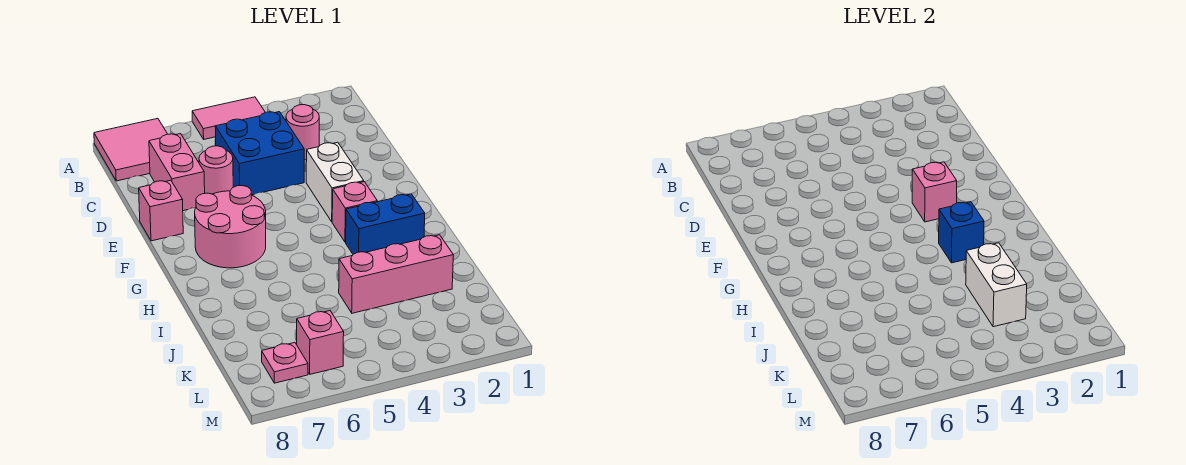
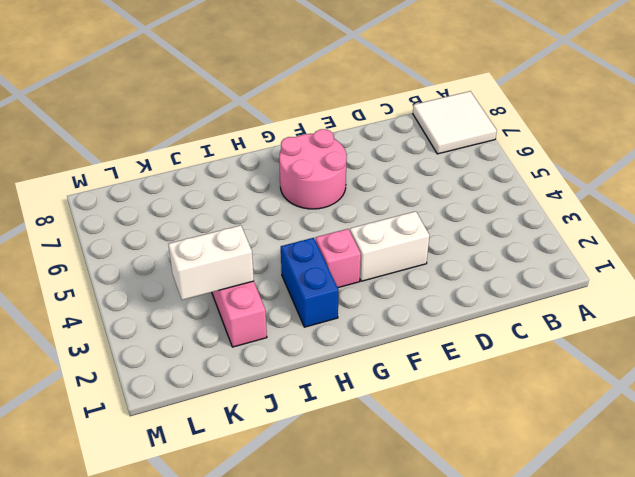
white tile A7:B8 level 1 -> pink tile A7:B8 level 1
none -> pink tile A4:A5 level 1
none -> pink round brick C3 level 1
none -> blue brick C4:D5 level 1

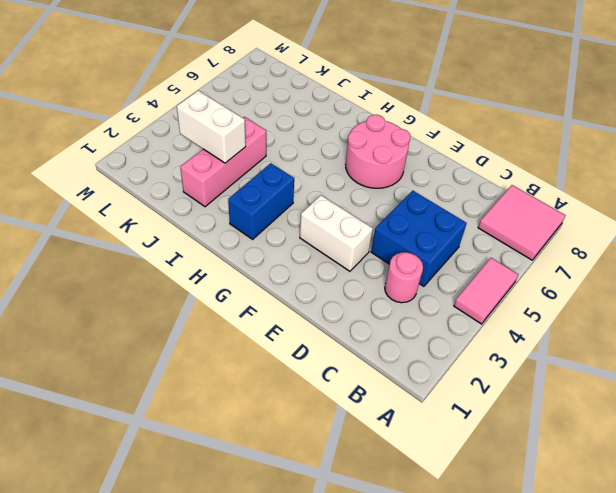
none -> pink brick C7:D7 level 1
none -> pink round brick D6 level 1
none -> pink brick E8 level 1

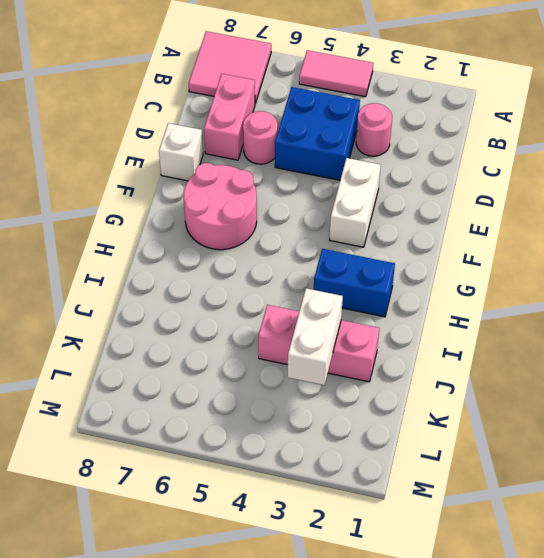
white brick E8 level 1 -> pink brick E8 level 1
none -> pink brick G3 level 1
none -> pink brick L6 level 1
none -> pink plate L7 level 1

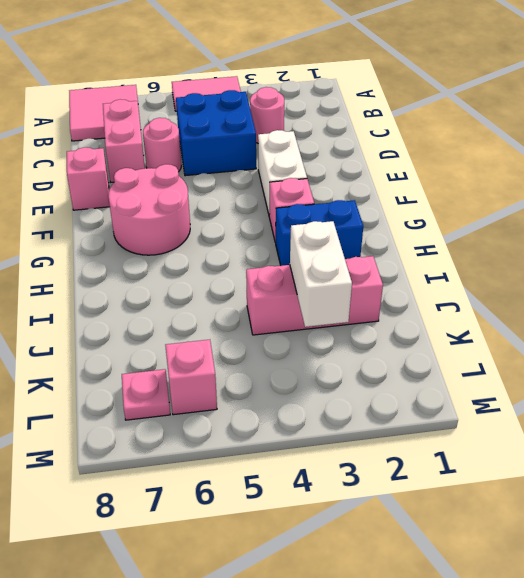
none -> pink brick F3 level 2
none -> blue brick H3 level 2

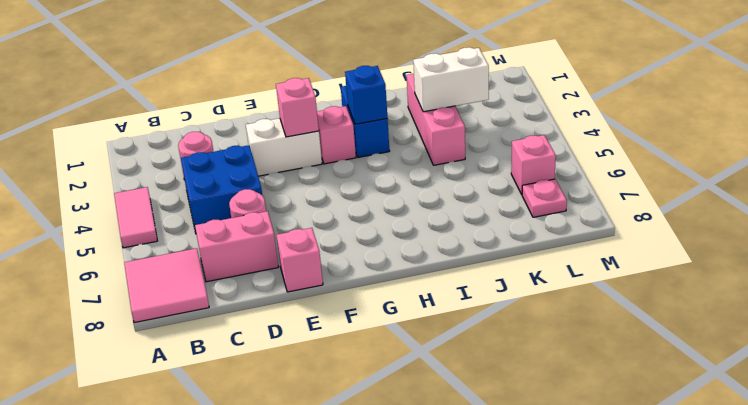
none -> pink round brick F6:G7 level 1

